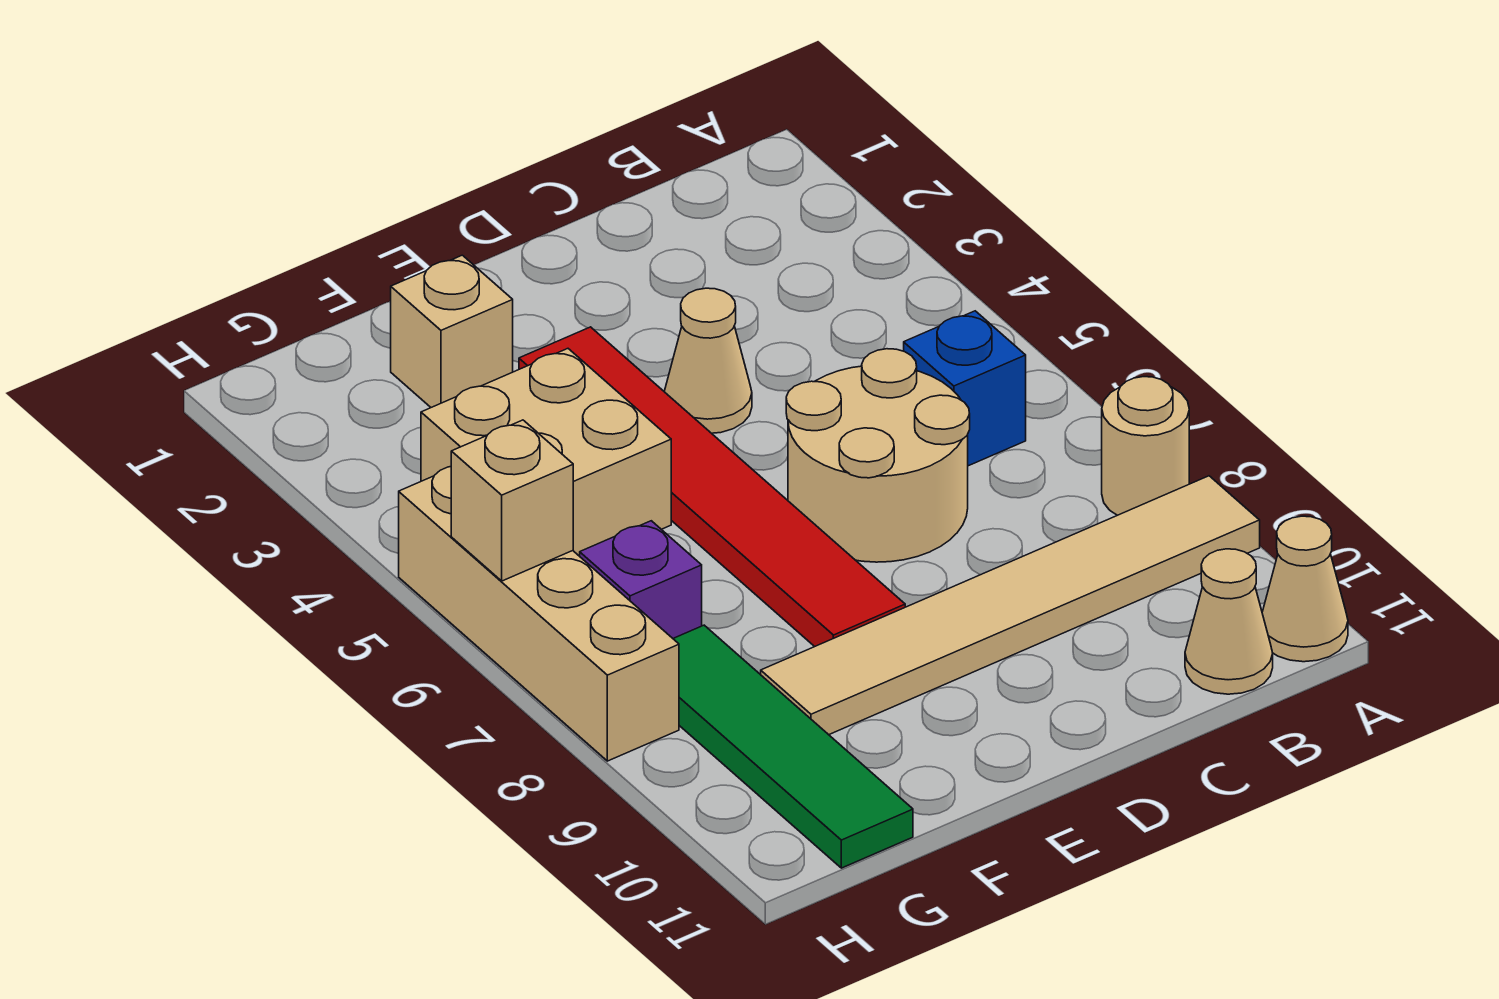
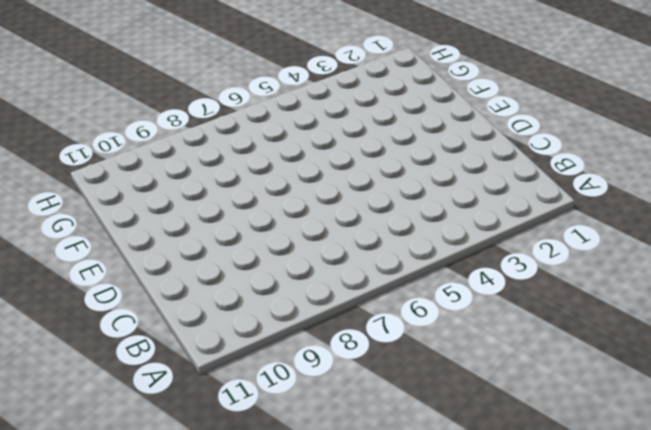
none -> tan round brick A8 level 1
none -> tan tile A9:F9 level 1
none -> tan cone A11 level 1

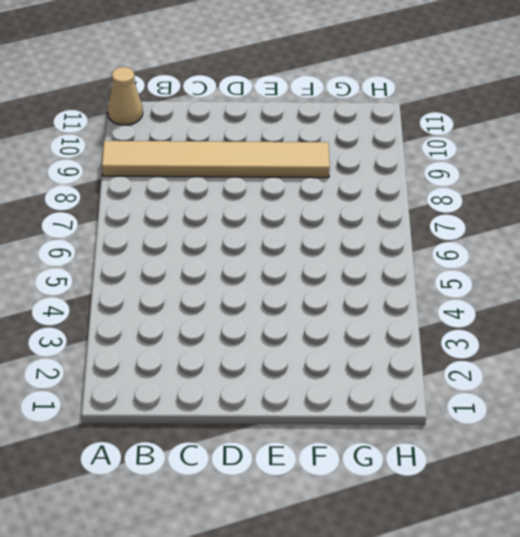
none -> tan round brick A8 level 1
none -> blue brick B6 level 1
none -> tan cone B11 level 1

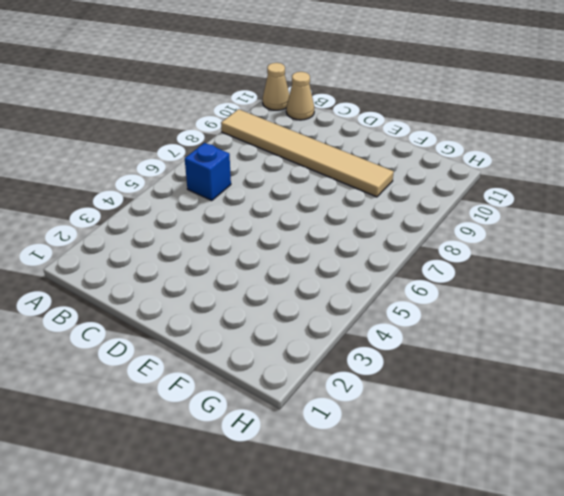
none -> tan round brick A8 level 1
none -> tan round brick C6:D7 level 1
none -> tan cone D4 level 1

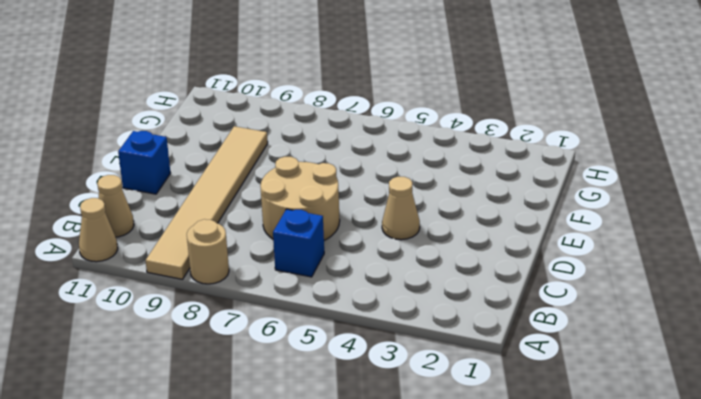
blue brick D11 level 1 -> none
none -> red tile E3:E8 level 1
none -> tan brick F2 level 1
none -> tan brick F4:G5 level 1

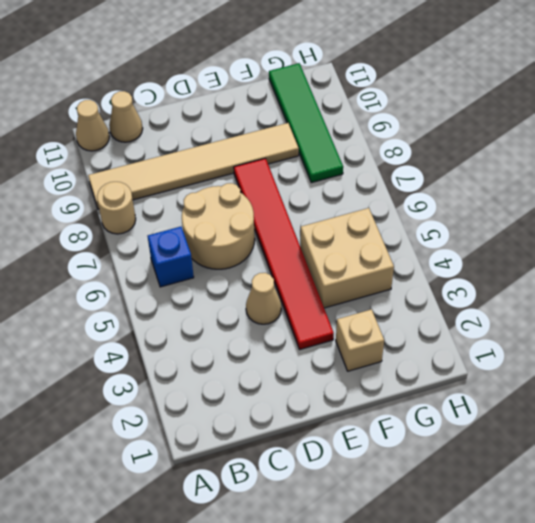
none -> purple brick G7 level 1
none -> tan brick H5:H8 level 1
none -> tan brick H6 level 2

